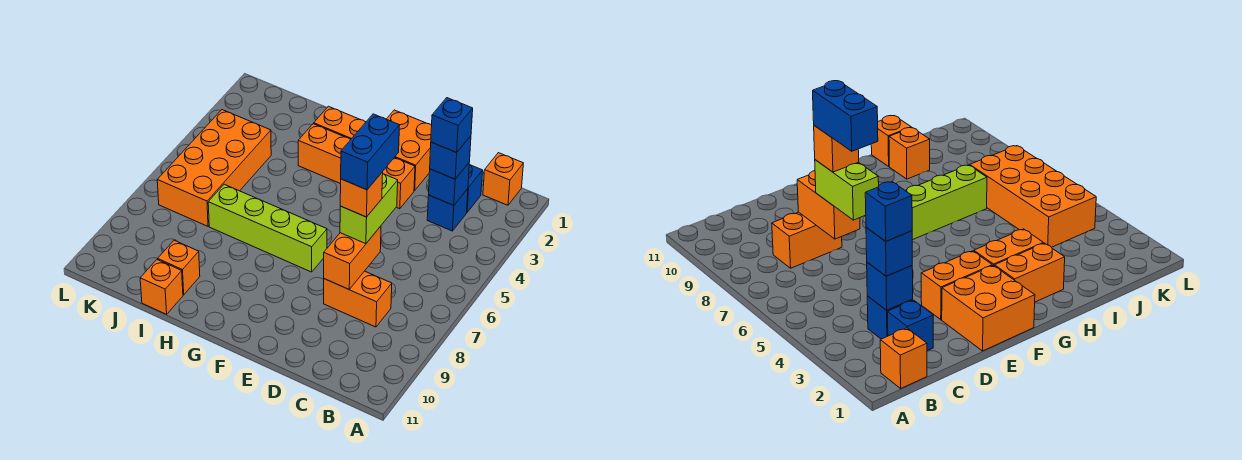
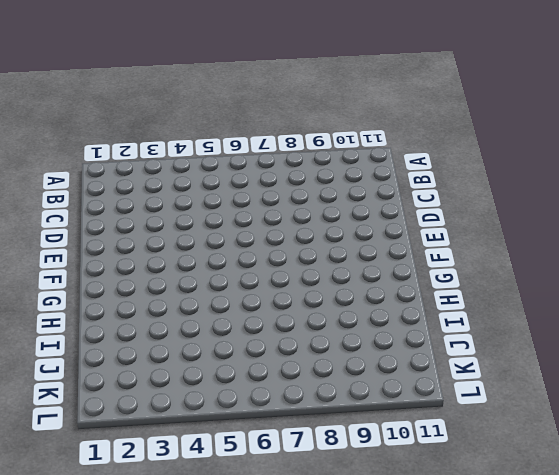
none -> orange brick B1 level 1
none -> blue brick C2 level 1
none -> blue brick C3 level 1

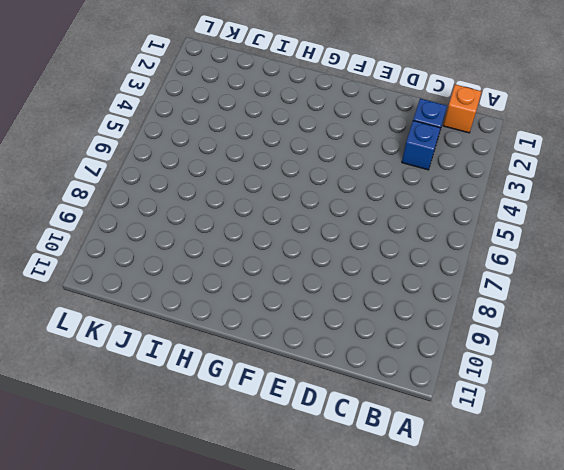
none -> orange brick C8:D8 level 1
none -> orange brick E1:F2 level 1
none -> orange brick E3:F3 level 1

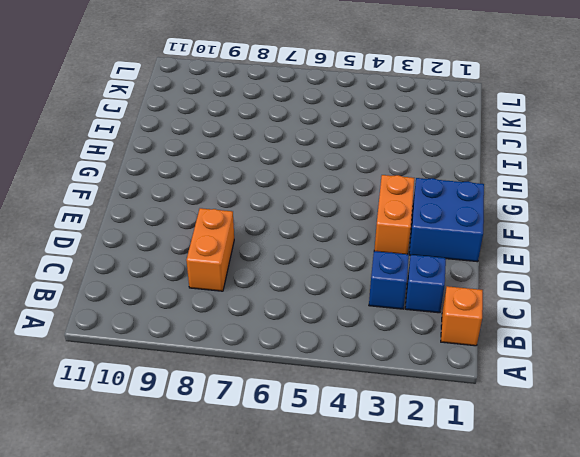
blue brick E1:F2 level 1 -> orange brick E1:F2 level 1
none -> lime brick F7:I7 level 1
none -> orange brick G2:H2 level 1
none -> orange brick G3:H3 level 1

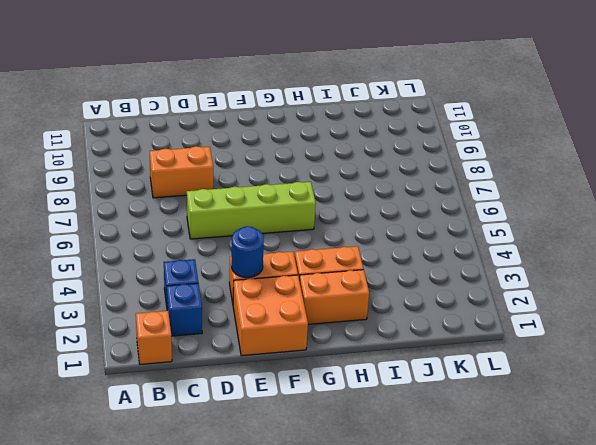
lime brick D6:G6 level 1 -> lime brick F7:I7 level 1
blue round brick E3 level 2 -> none
none -> orange brick I10 level 1
none -> orange brick I11 level 1
none -> orange brick J4:K7 level 1

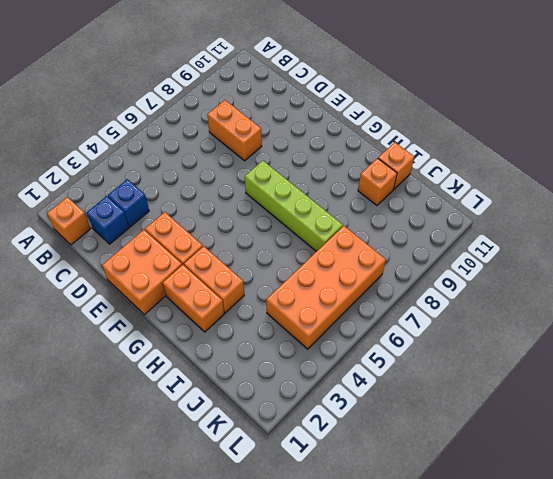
none -> blue brick C3 level 2
none -> orange brick D7:D8 level 2
none -> blue brick C3 level 3

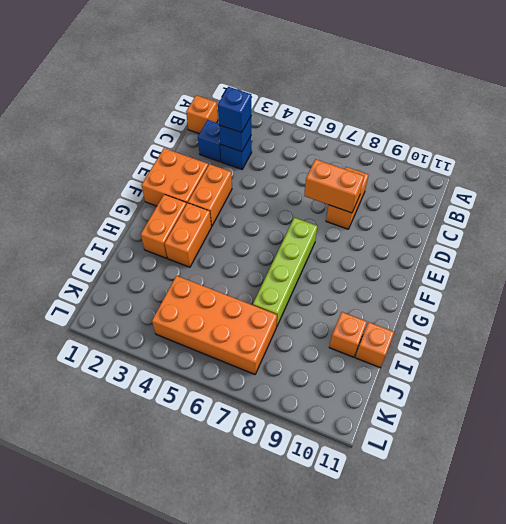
none -> lime brick D6:D7 level 3
none -> blue brick C3 level 4
none -> orange brick D7 level 4

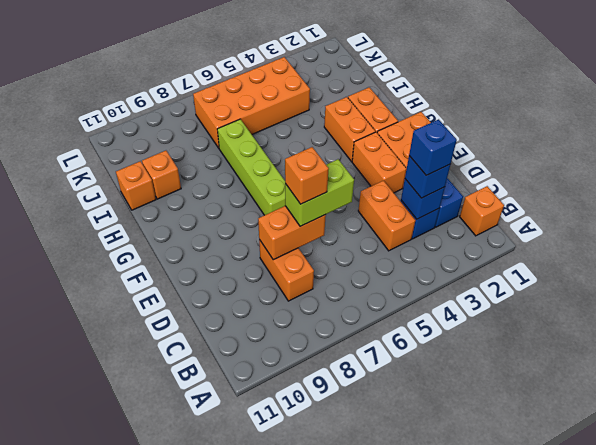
orange brick C4:D4 level 1 -> none
none -> blue brick D6:D7 level 5

